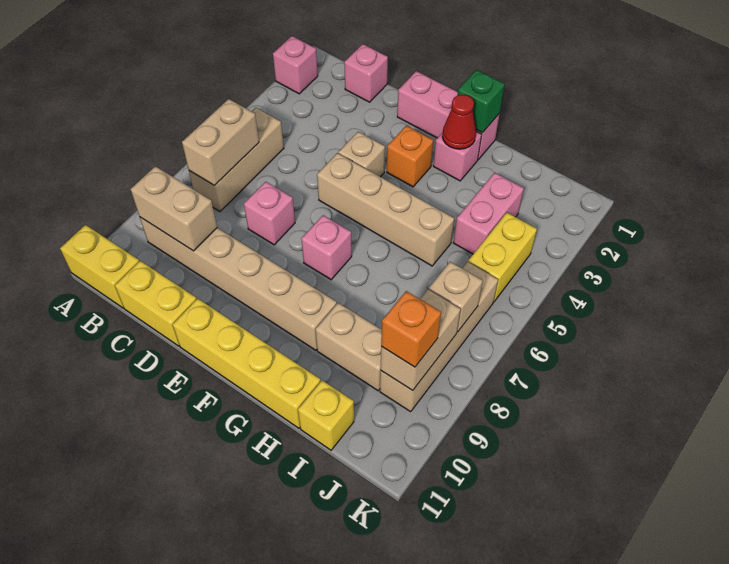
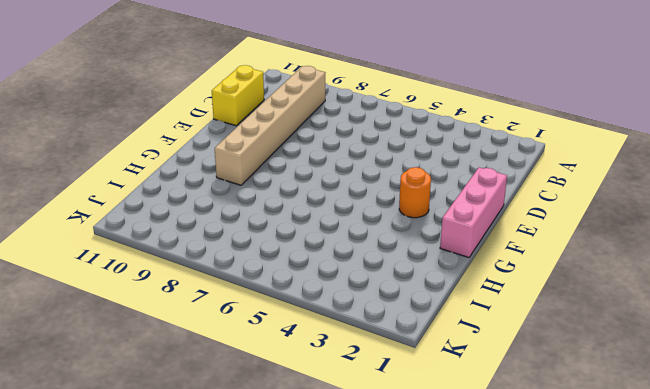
orange round brick F3 level 1 -> orange brick F3 level 1
none -> pink brick A2 level 1
none -> yellow brick A11:B11 level 1
none -> tan brick B5:B7 level 1

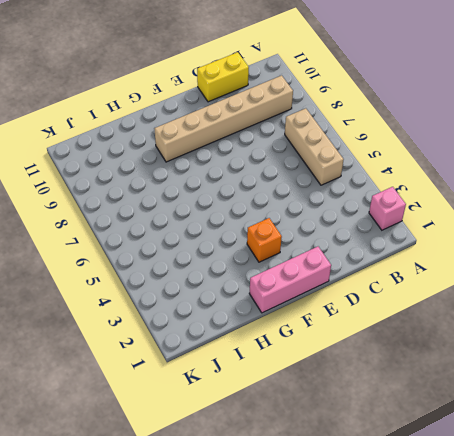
none -> yellow brick A11:B11 level 1
none -> pink brick C1 level 1
none -> pink brick D7 level 1

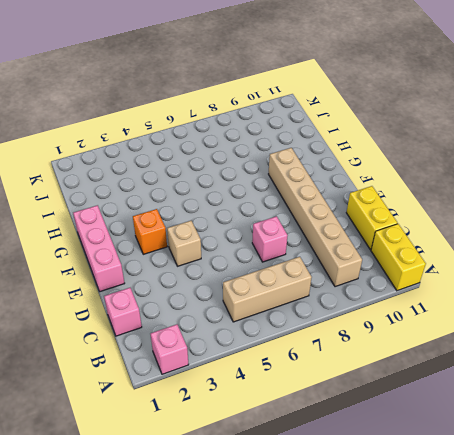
none -> tan brick E5:H5 level 1
none -> yellow brick E11:H11 level 1
none -> pink brick F7 level 1

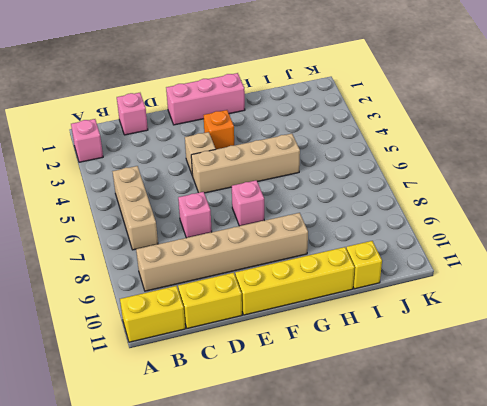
none -> pink brick G2 level 1
none -> tan brick H9:I9 level 1
none -> pink brick I3:I4 level 1

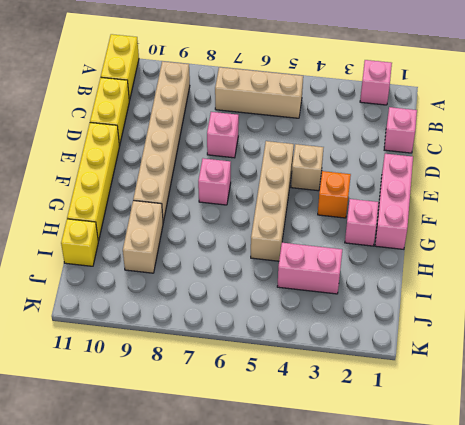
none -> yellow brick J4:J5 level 1
none -> tan brick J6:J9 level 1
none -> tan brick B6:B7 level 2

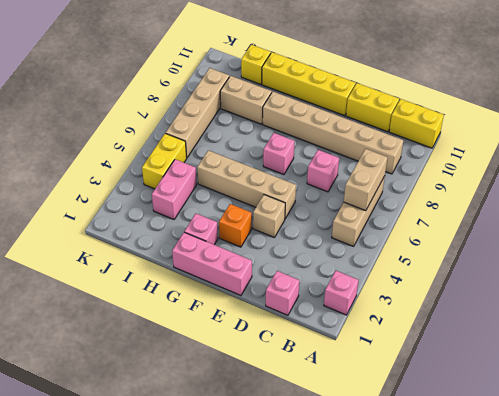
none -> tan brick B9:C9 level 2
none -> green brick G1 level 2
none -> red cone G2 level 2

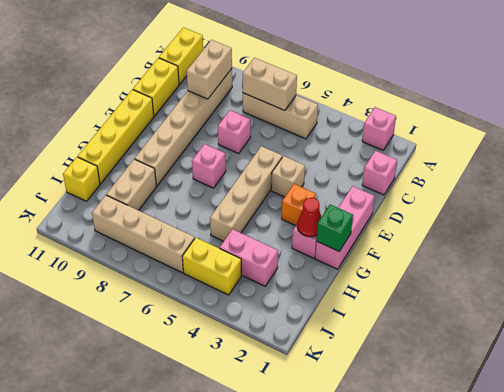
none -> tan brick J7 level 2
none -> tan brick J8:J9 level 2
none -> orange brick J9 level 3

